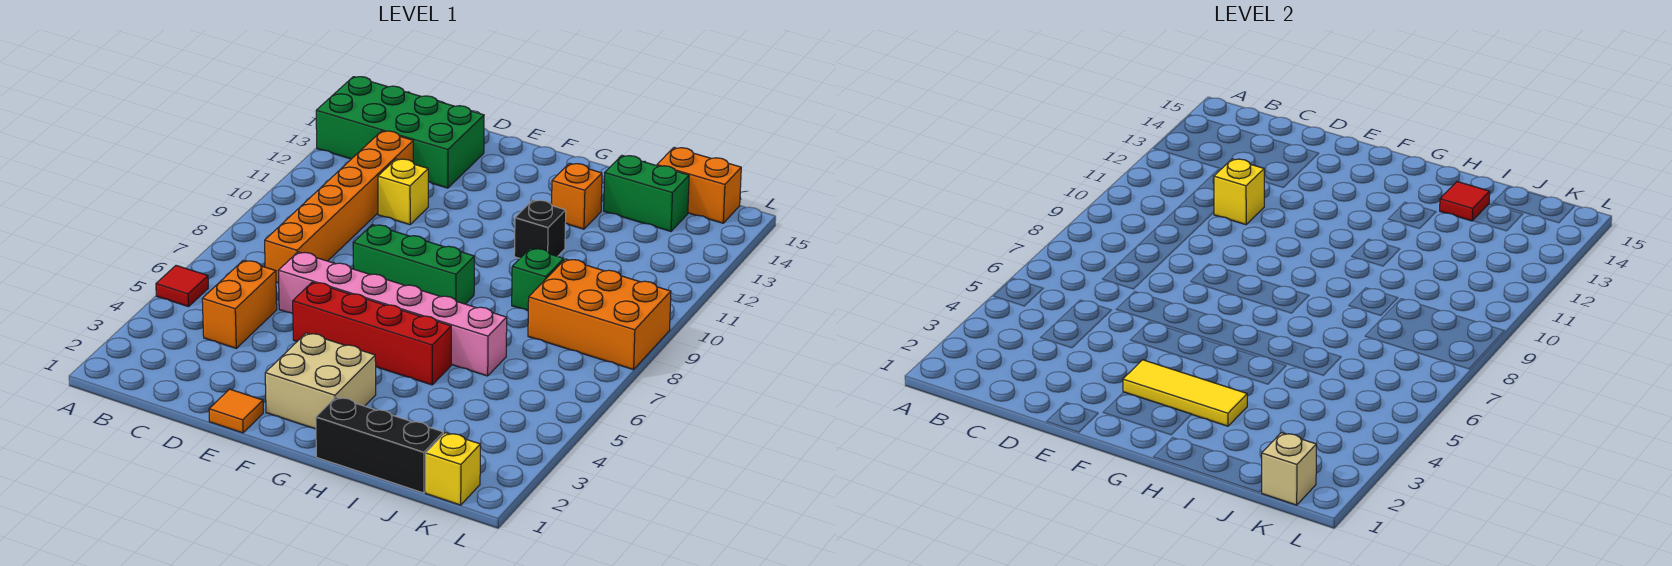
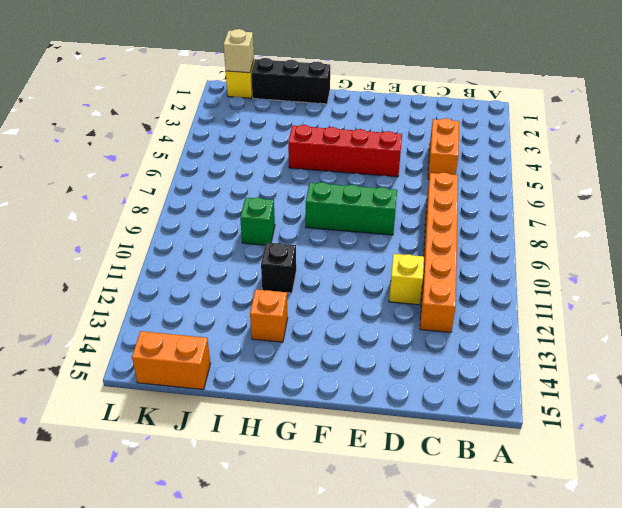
none -> red tile A5 level 1
none -> green brick A13:D14 level 1
none -> pink brick D6:I6 level 1

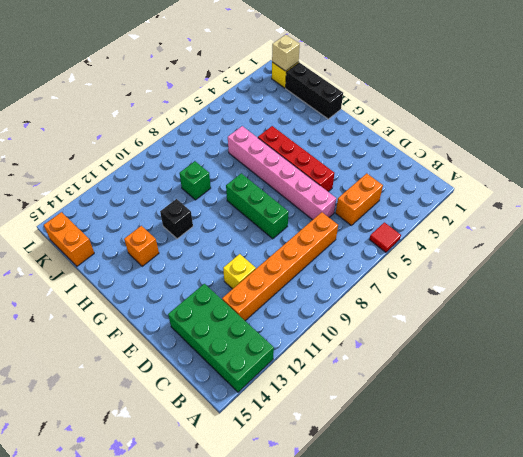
none -> orange tile E1 level 1
none -> tan brick F2:G3 level 1
none -> green brick I14:J14 level 1

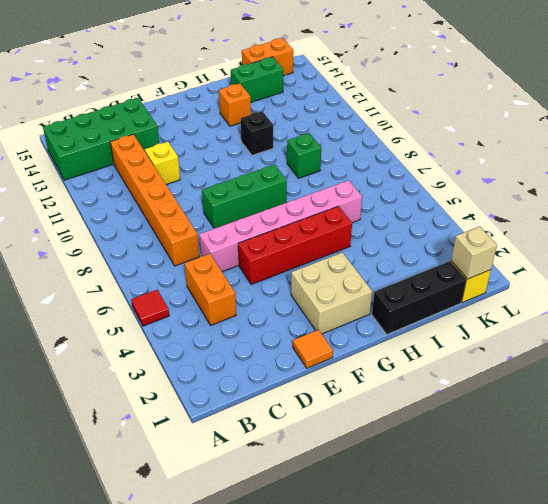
none -> orange brick J8:L9 level 1
none -> yellow brick D11 level 2
none -> yellow tile F3:H3 level 2

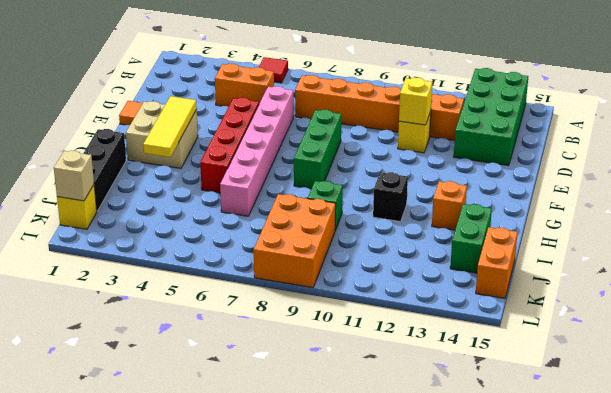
none -> red tile I14 level 2

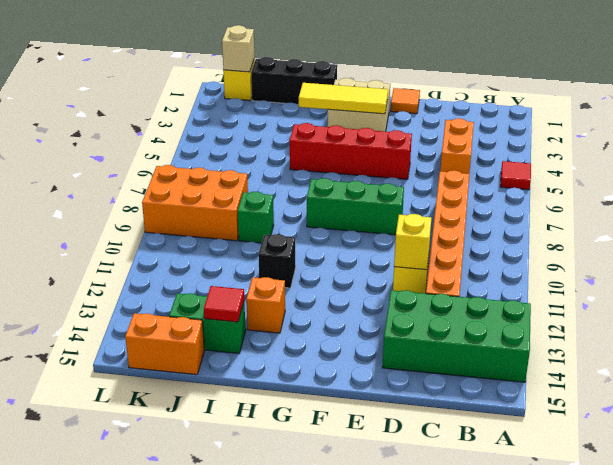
none -> pink brick D6:I6 level 1

